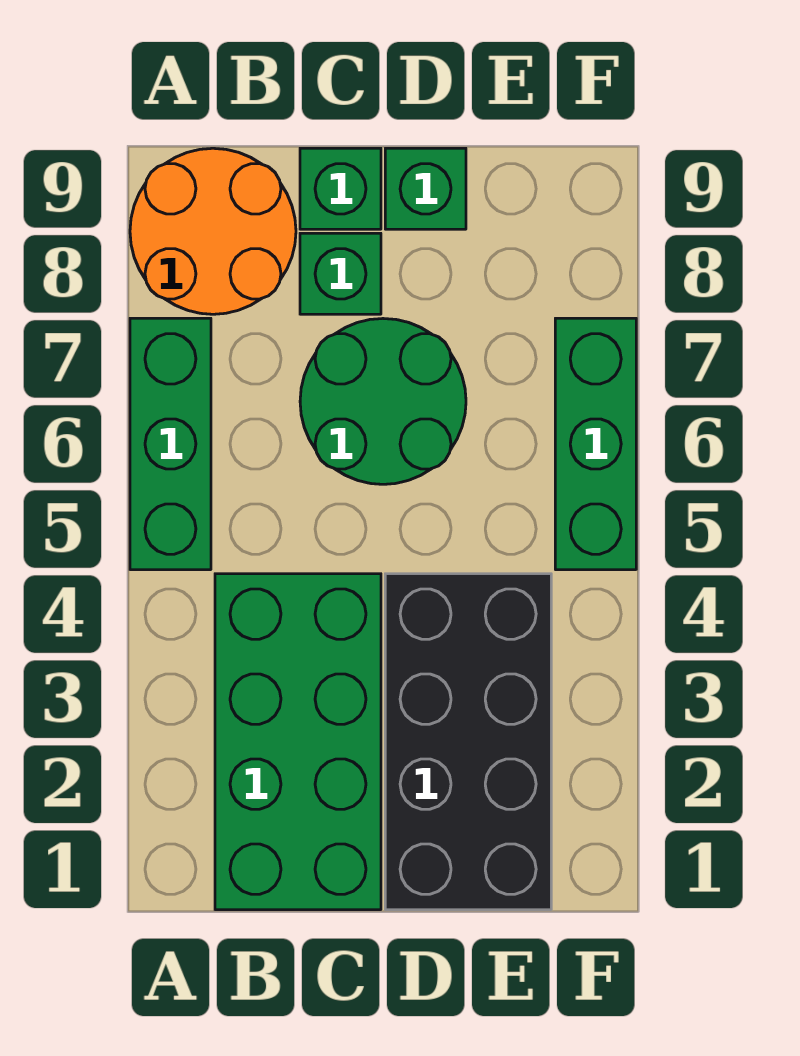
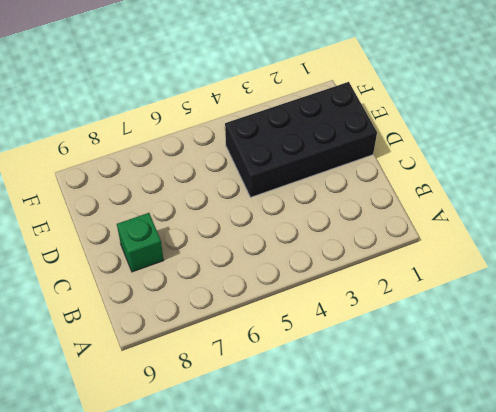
none -> green brick A5:A7 level 1
none -> orange round brick A8:B9 level 1

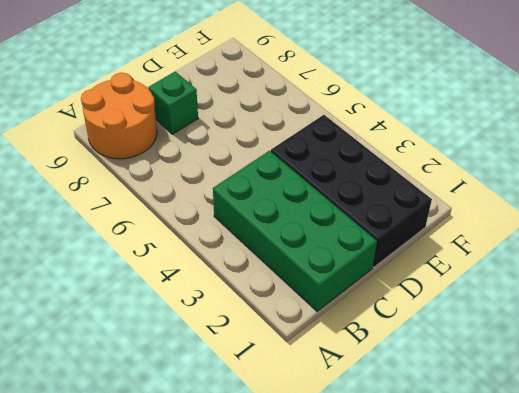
none -> green brick A5:A7 level 1
none -> green round brick C6:D7 level 1

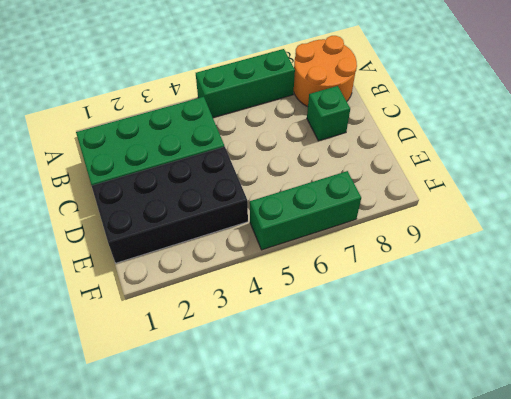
none -> green round brick C6:D7 level 1
none -> green brick C9 level 1

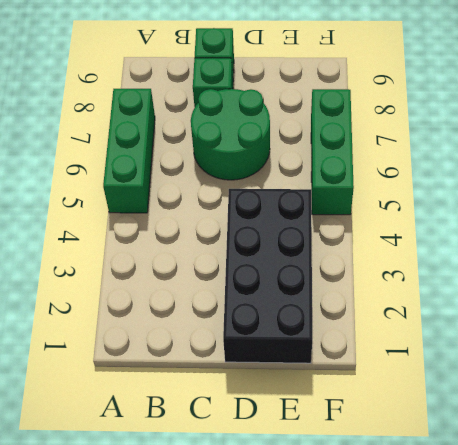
none -> orange round brick A8:B9 level 1
none -> green brick B1:C4 level 1

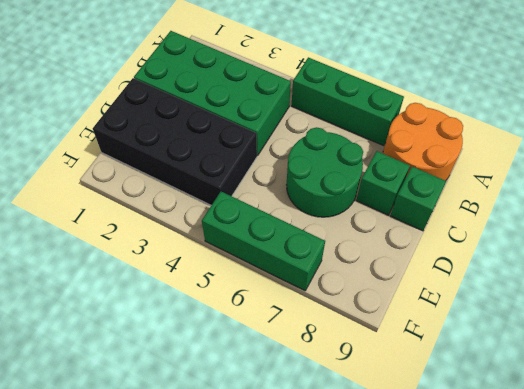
none -> green brick D9 level 1

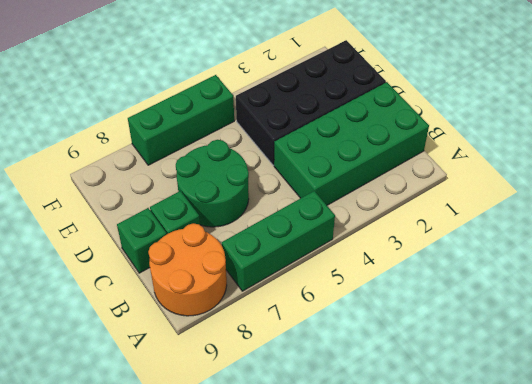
none -> green brick D9 level 1

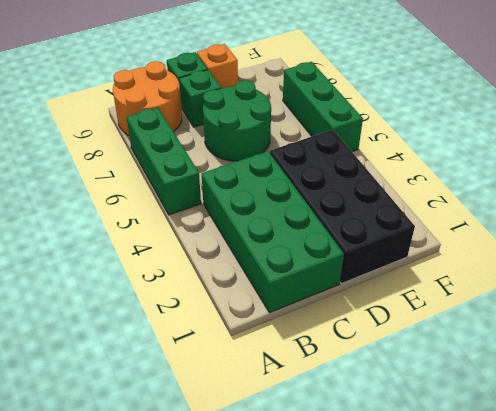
orange brick D9 level 1 -> green brick D9 level 1

